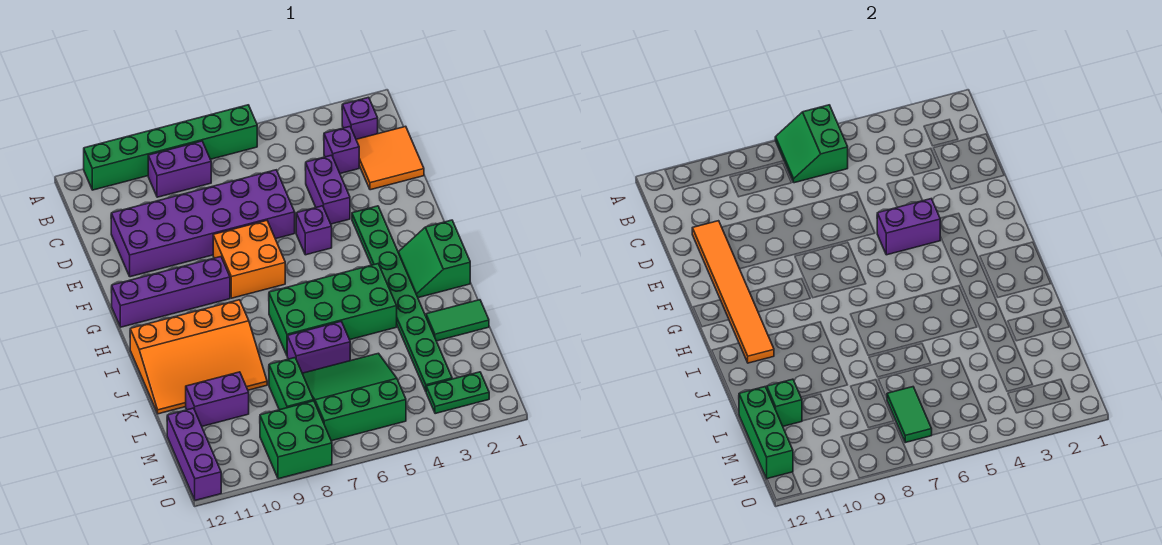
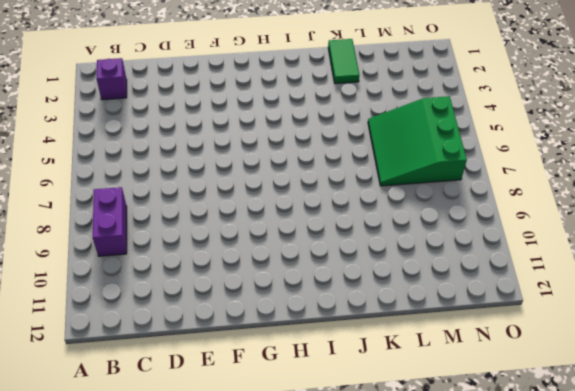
none -> green brick A6:A11 level 1
none -> orange tile C1:D2 level 1
none -> purple brick C3 level 1

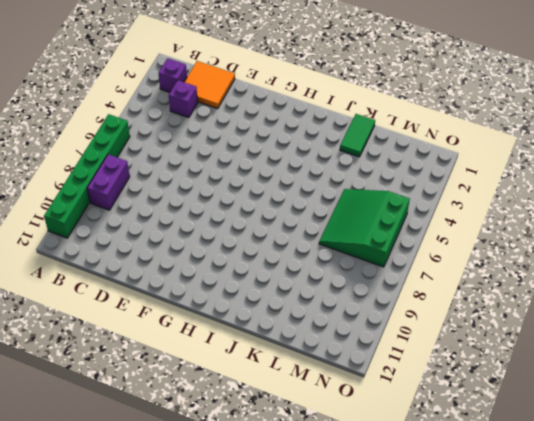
none -> purple brick D4:E4 level 1
none -> purple brick D6:E11 level 1
none -> green plate F3:M3 level 1

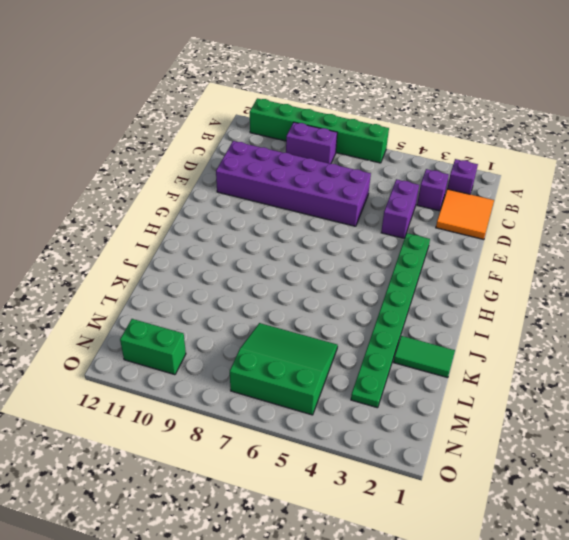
green brick N10:N11 level 1 -> green brick L8:M8 level 1
none -> purple brick F5 level 1
none -> orange brick F7:G8 level 1
none -> purple brick G9:G12 level 1

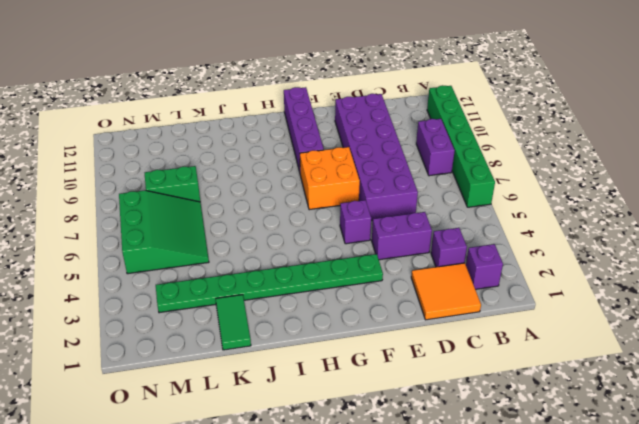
none -> green slope H1:I2 level 1 top 1
none -> green brick I4:J7 level 1
none -> orange slope I9:K12 level 1 top I

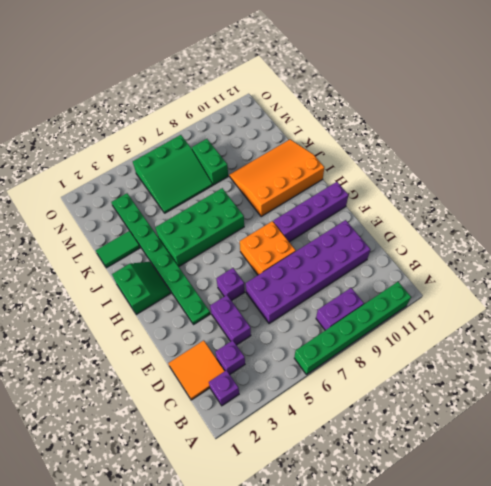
none -> purple brick K6:K7 level 1
none -> purple brick L10:L11 level 1
none -> purple brick M12:O12 level 1

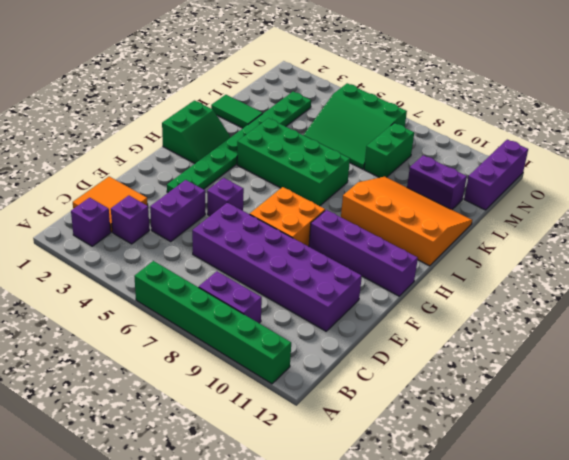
none -> purple brick K6:K7 level 1
none -> green plate N2:N3 level 1
none -> green brick N8:O9 level 1

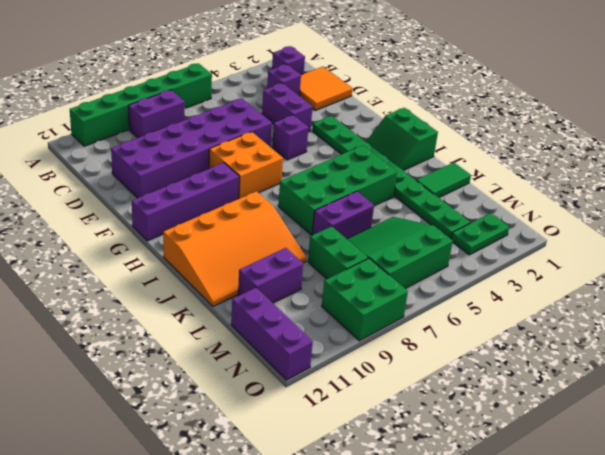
none -> green slope A6:B7 level 2 top 6
none -> orange tile D11:I11 level 2
none -> purple brick F4:F5 level 2

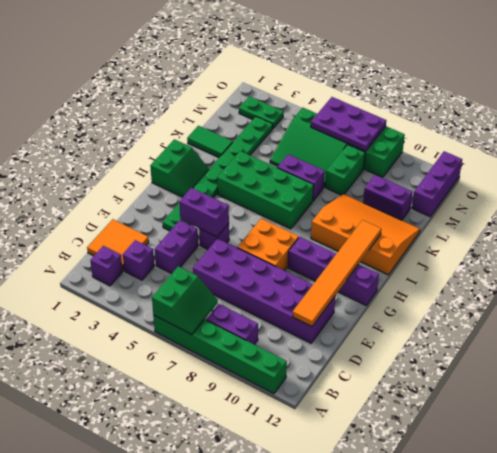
purple plate N6:O8 level 2 -> green tile M7:N7 level 2
none -> green brick L11 level 2
none -> green brick L12:N12 level 2

